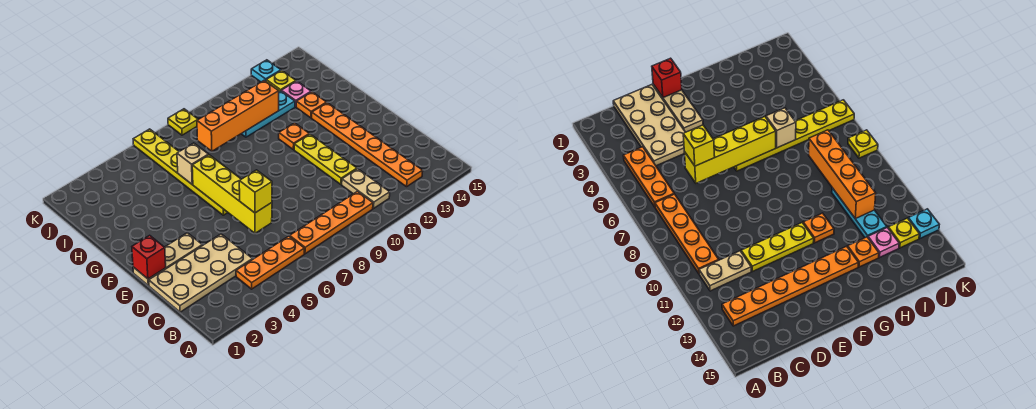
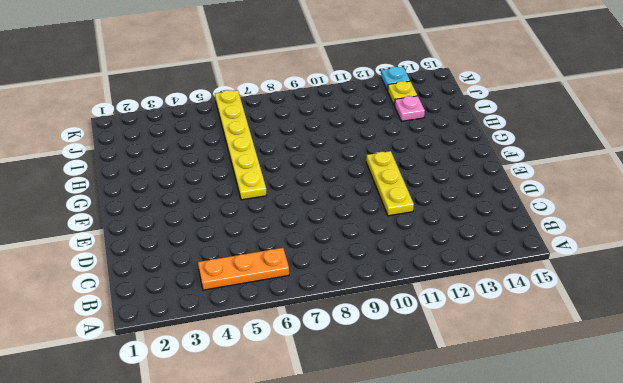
none -> orange plate B7:B10 level 1
none -> tan plate B11:C11 level 1
none -> orange plate B13:G13 level 1

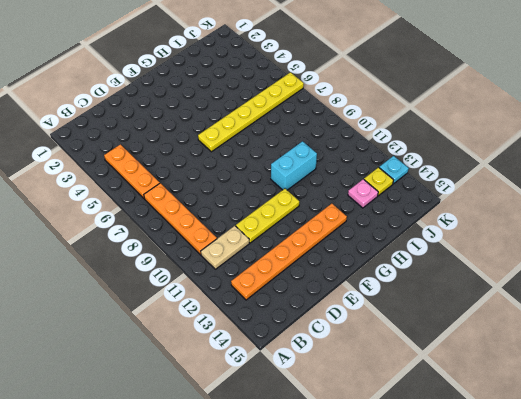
cyan brick G10:H10 level 1 -> none
none -> tan plate C1:D4 level 1
none -> tan plate E1:E3 level 1
none -> orange plate G11 level 1

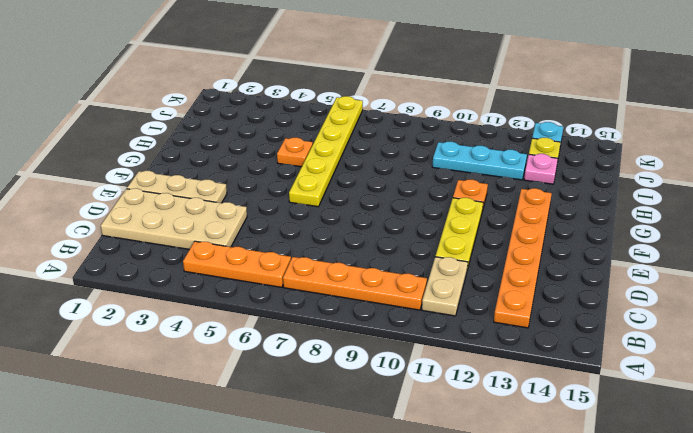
orange plate H5 level 1 -> orange plate H13 level 1
none -> yellow plate K8 level 1
none -> yellow brick D6:G6 level 2
none -> red brick E1 level 2

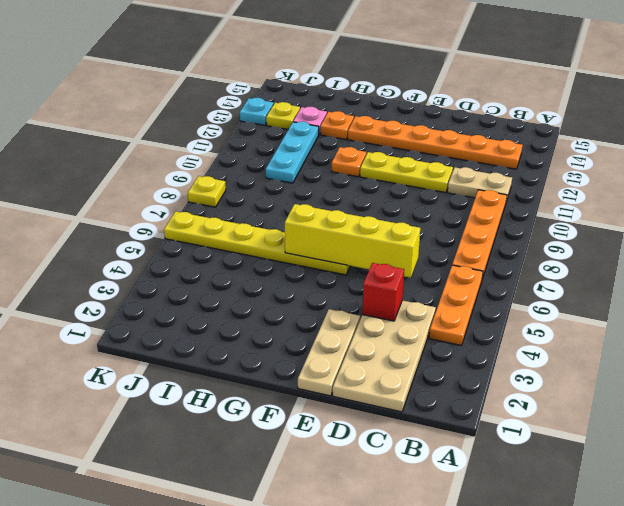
red brick D4 level 2 -> red brick E1 level 2
none -> tan brick H6 level 2
none -> orange brick I8:I11 level 2
none -> yellow brick D6 level 3

